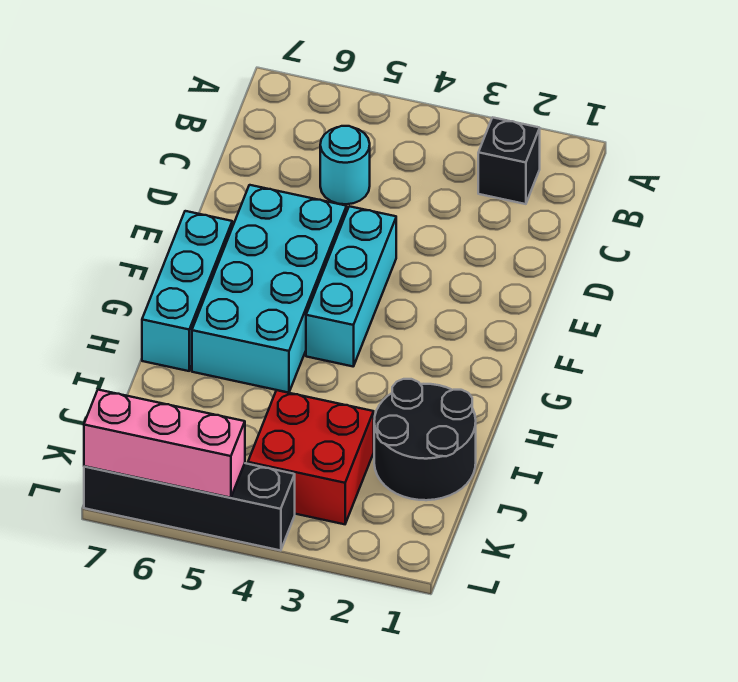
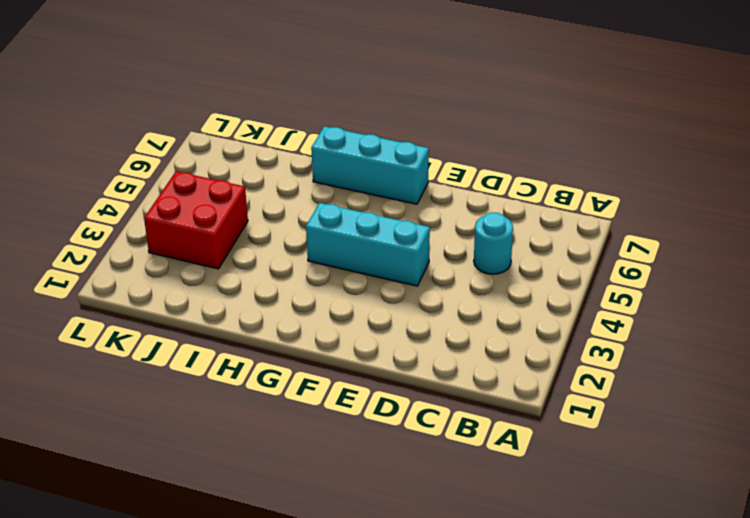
none -> black brick B2 level 1
none -> cyan brick E5:H6 level 1

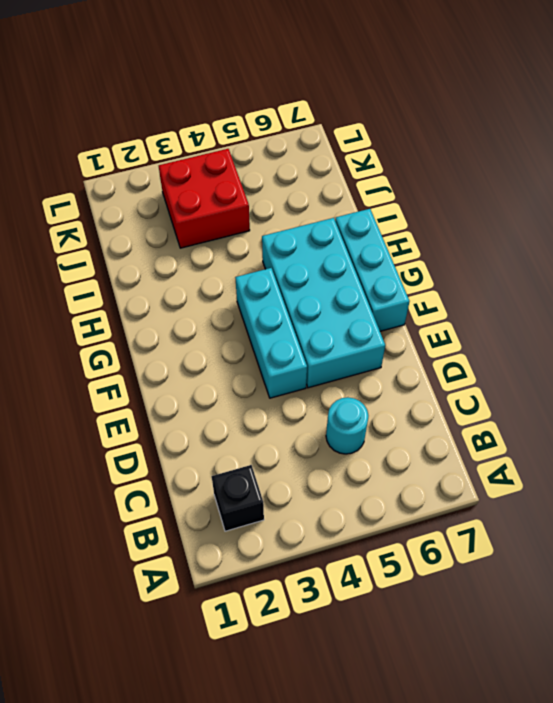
none -> black round brick I1:J2 level 1
none -> black brick L4:L7 level 1

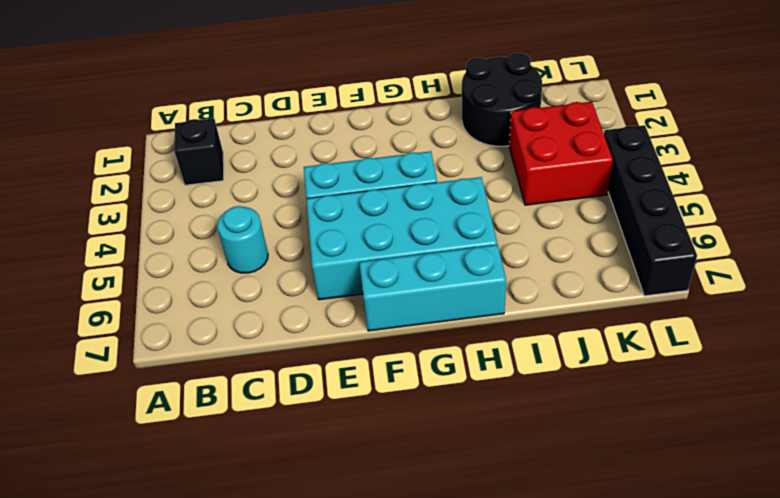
none -> pink brick L5:L7 level 2

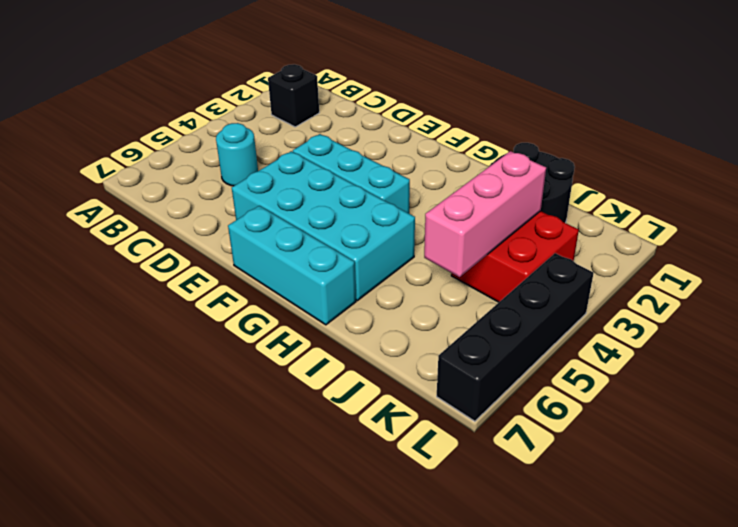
pink brick J3:J5 level 2 -> pink brick L5:L7 level 2

